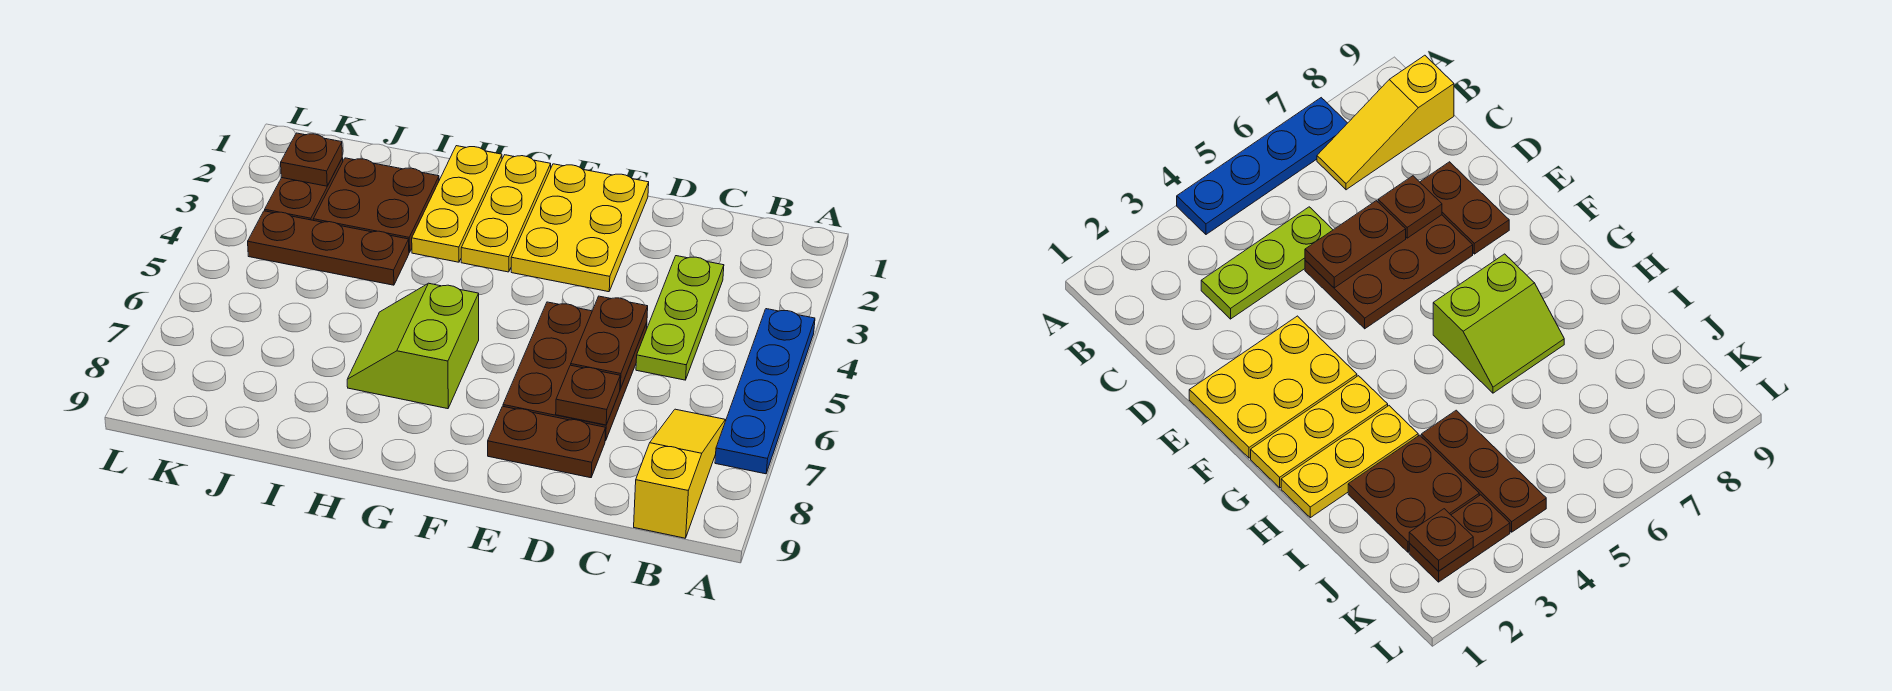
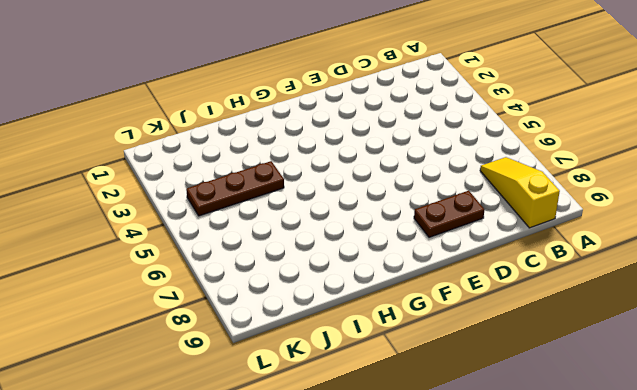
none -> blue plate A4:A7 level 1
none -> lime plate C3:C5 level 1
none -> brown plate D5:E7 level 1

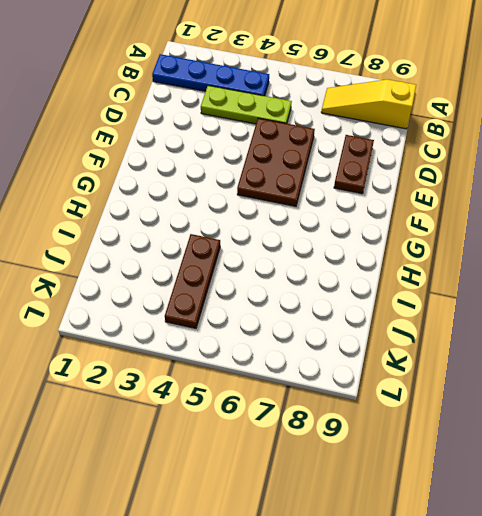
blue plate B1:B4 level 1 -> blue plate A4:A7 level 1
brown plate D5:F6 level 1 -> brown plate D5:E7 level 1
none -> yellow plate E1:F3 level 1
none -> yellow plate G1:G3 level 1
none -> lime slope G6:H7 level 1 top G

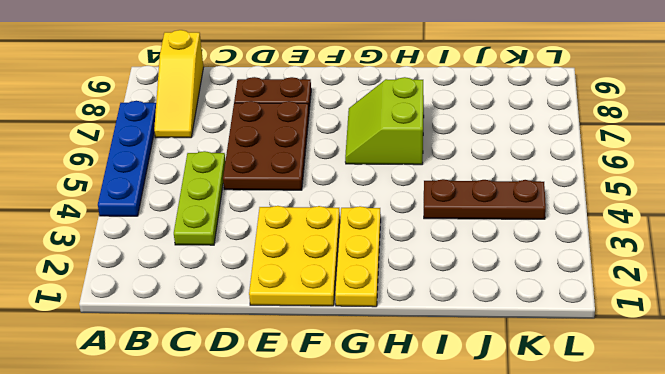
lime slope G6:H7 level 1 top H -> lime slope G6:H7 level 1 top G
none -> yellow plate H1:H3 level 1
none -> brown plate I2:J3 level 1
none -> brown plate K2:K3 level 1

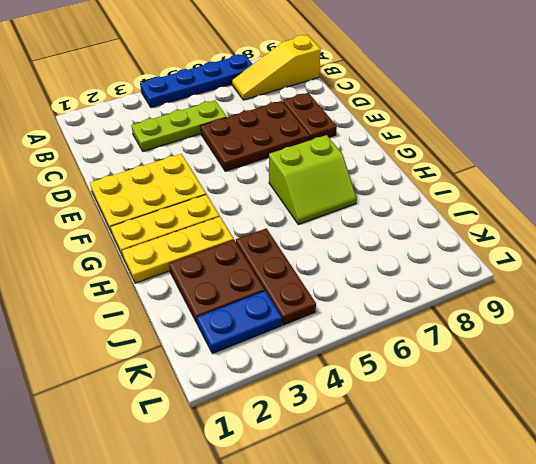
blue plate K2:K3 level 1 -> brown plate K2:K3 level 1
none -> brown plate D5:D6 level 2
none -> brown plate D7 level 2
none -> brown plate K2 level 2

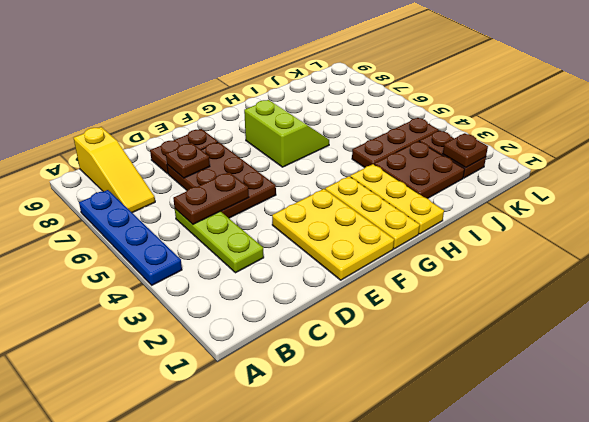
brown plate C5:D5 level 2 -> brown plate D5:D6 level 2

